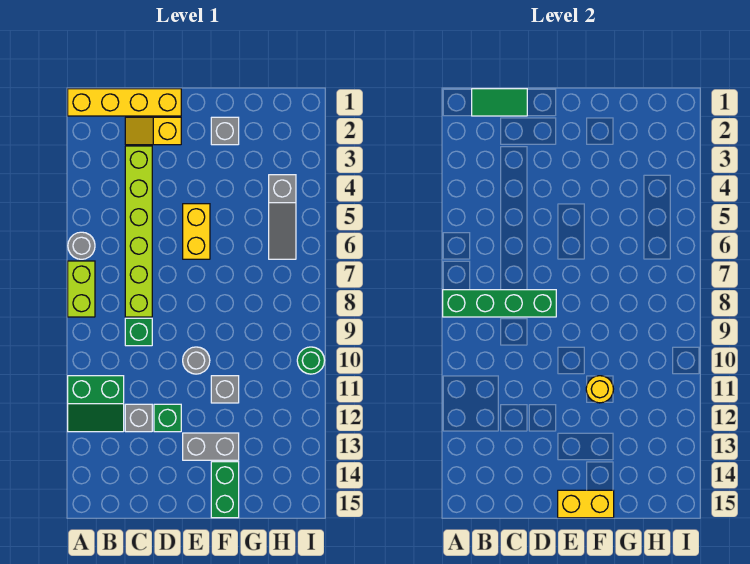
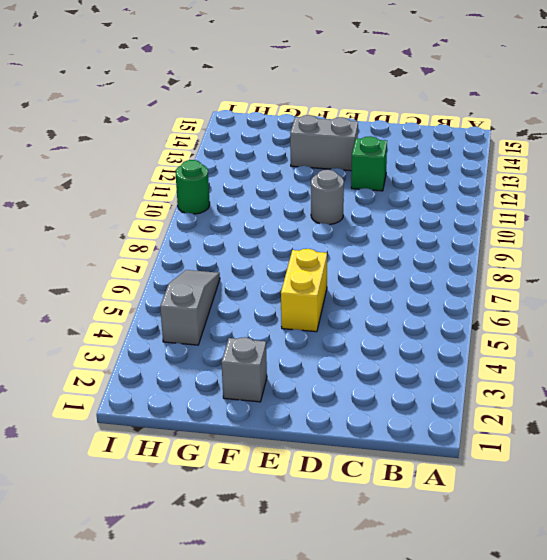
none -> yellow brick A1:D1 level 1
none -> grey round brick A6 level 1
none -> lime brick A7:A8 level 1

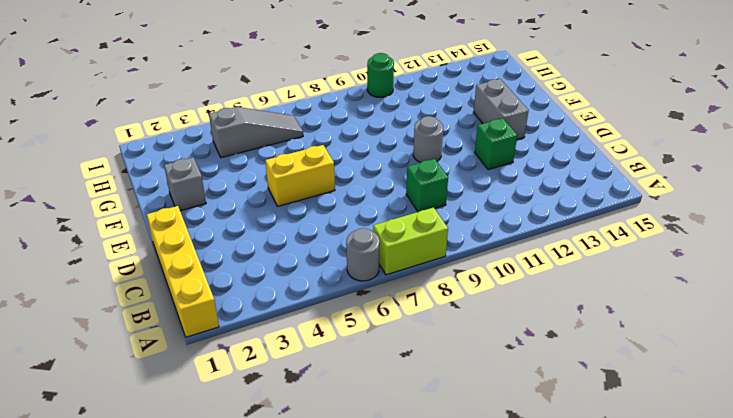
none -> green slope A11:B12 level 1 top 11
none -> yellow slope C2:D2 level 1 top D
none -> lime brick C3:C8 level 1

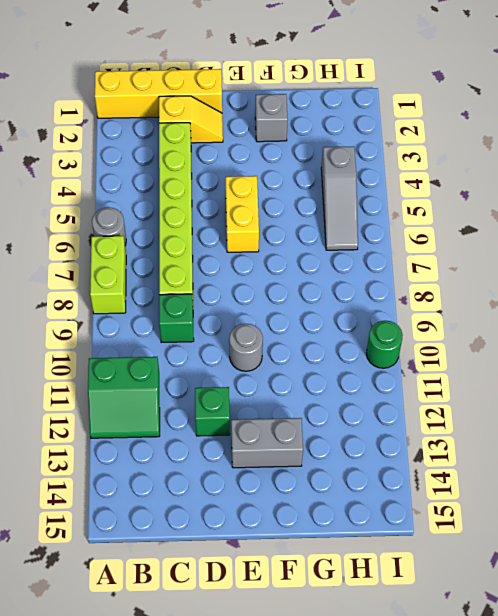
yellow slope C2:D2 level 1 top C -> yellow slope C2:D2 level 1 top D
none -> grey brick C12 level 1
none -> grey brick F11 level 1
none -> green brick F14:F15 level 1

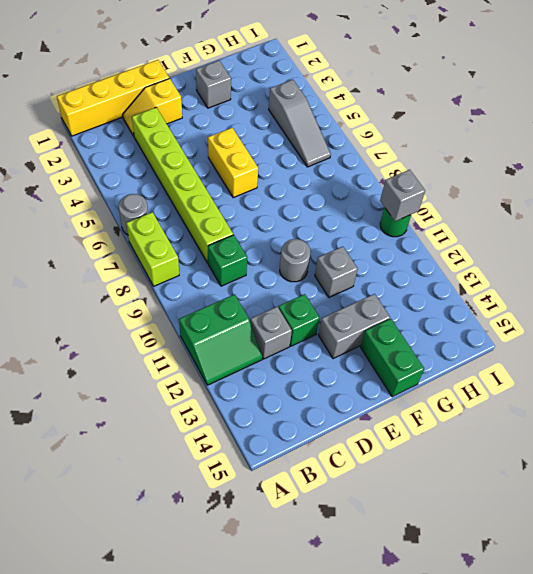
grey brick I10 level 2 -> none
none -> green brick A8:D8 level 2
none -> green tile B1:C1 level 2
none -> yellow brick E15:F15 level 2

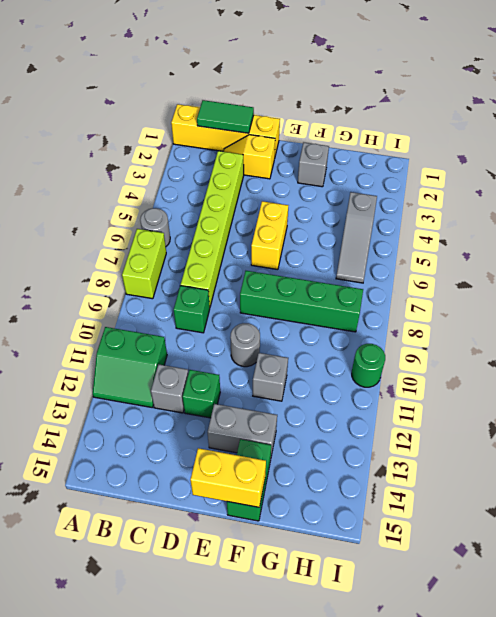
green brick E8:H8 level 1 -> green brick A8:D8 level 2
none -> yellow round brick F11 level 2

